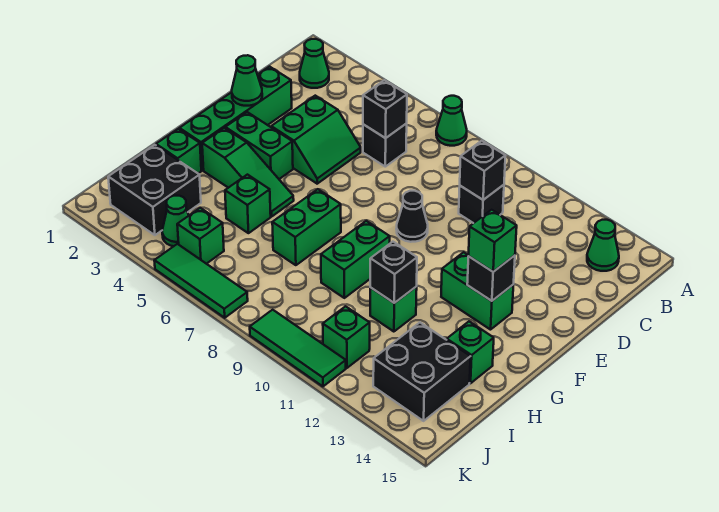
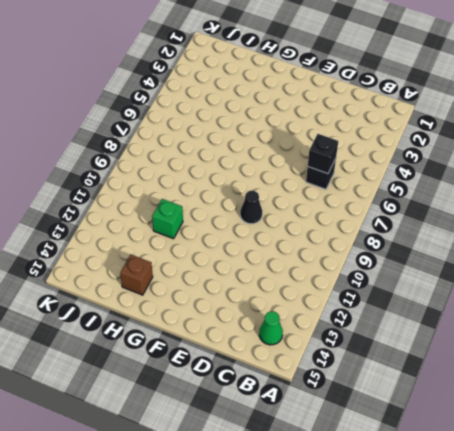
brown brick H14 level 1 -> green brick H14 level 1
none -> green cone A7 level 1
none -> green cone B2 level 1
none -> black brick C10 level 1
none -> green brick D2:G2 level 1

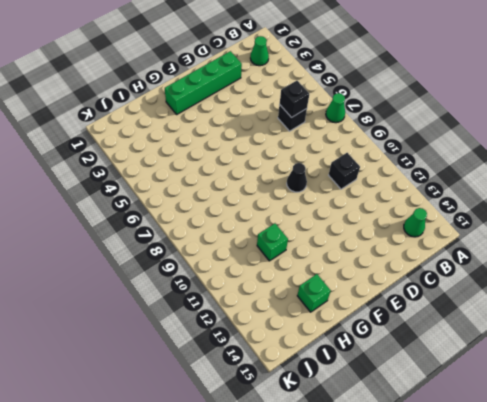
none -> green slope D4:E5 level 1 top 4
none -> green brick F3:F4 level 1
none -> green brick F12:F13 level 1
none -> green slope G3:G5 level 1 top 3

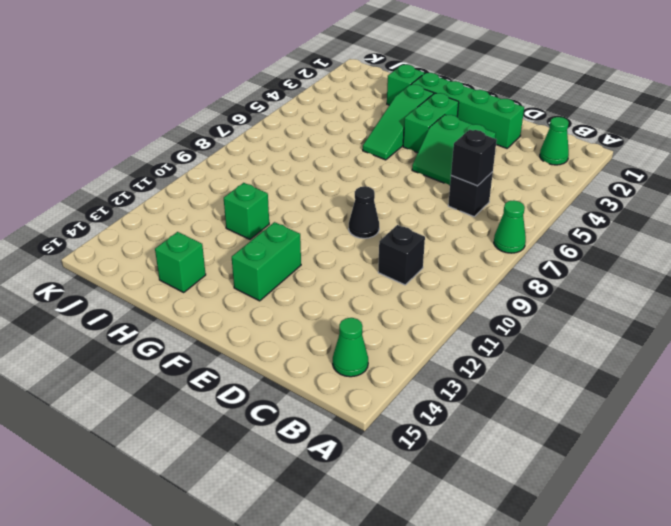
none -> green brick G7:H7 level 1
none -> green brick G9:H9 level 1
none -> green brick H5 level 1
none -> black brick I2:J3 level 1

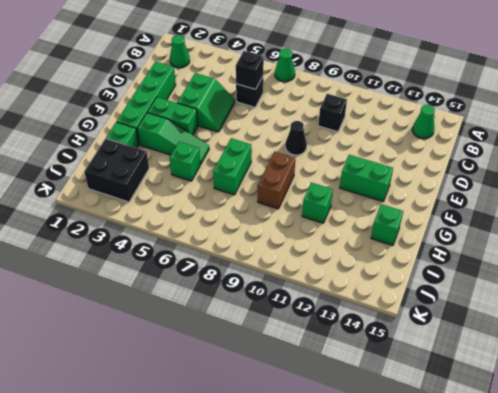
brown brick G9:H9 level 1 -> green brick G9:H9 level 1
none -> black brick I13:J14 level 1
none -> green cone J4 level 1
none -> green brick J5 level 1
none -> green brick J11 level 1

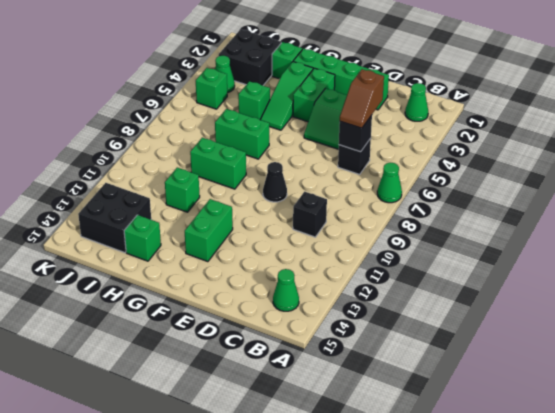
brown slope C5:C6 level 3 top 5 -> none
none -> green brick J11 level 1
none -> green tile K5:K7 level 1
none -> green tile K9:K11 level 1
none -> black brick C10 level 2

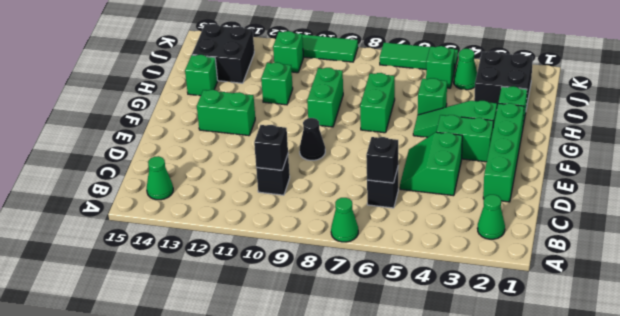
none -> green cone E2 level 2
none -> black brick F13 level 2
none -> black brick H11 level 2
none -> green brick F13 level 3

